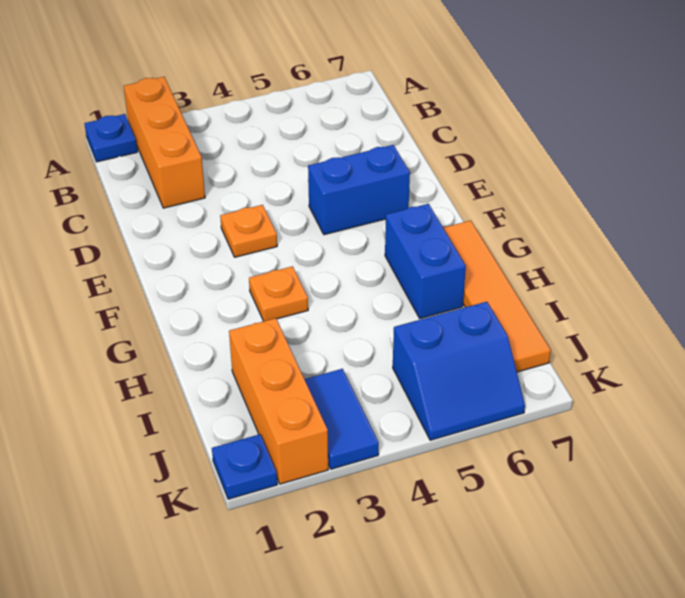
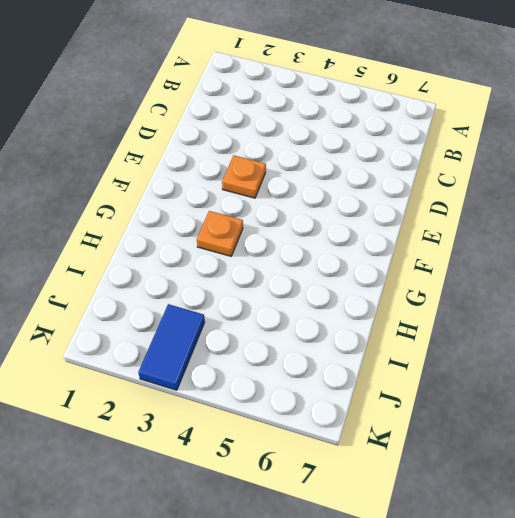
none -> blue plate A1 level 1
none -> orange brick A2:C2 level 1

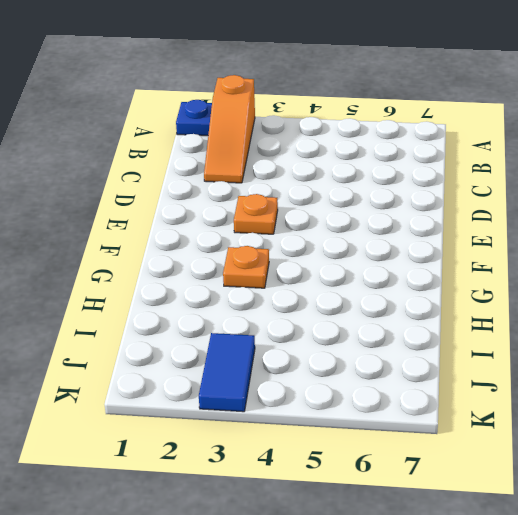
orange slope A2:C2 level 1 top A -> orange brick A2:C2 level 1
none -> blue brick E5:E6 level 1
none -> blue brick G6:H6 level 1

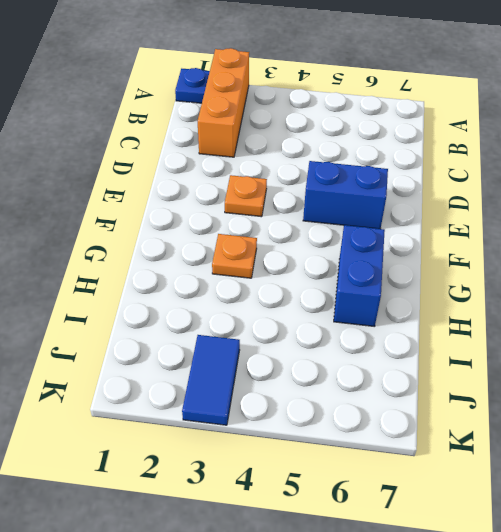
none -> orange tile G7:J7 level 1
none -> orange brick I2:K2 level 1

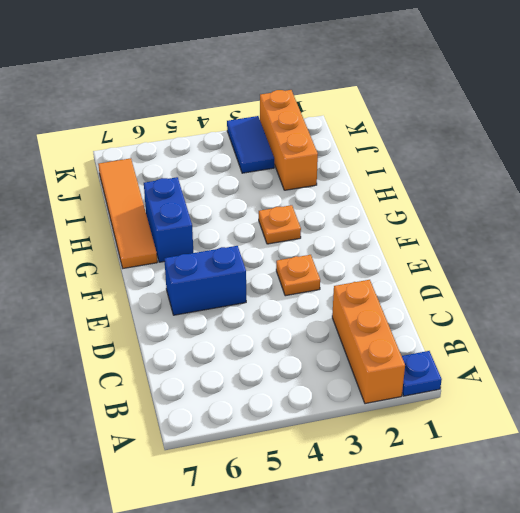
none -> blue slope J5:K6 level 1 top J
none -> blue plate K1 level 1

